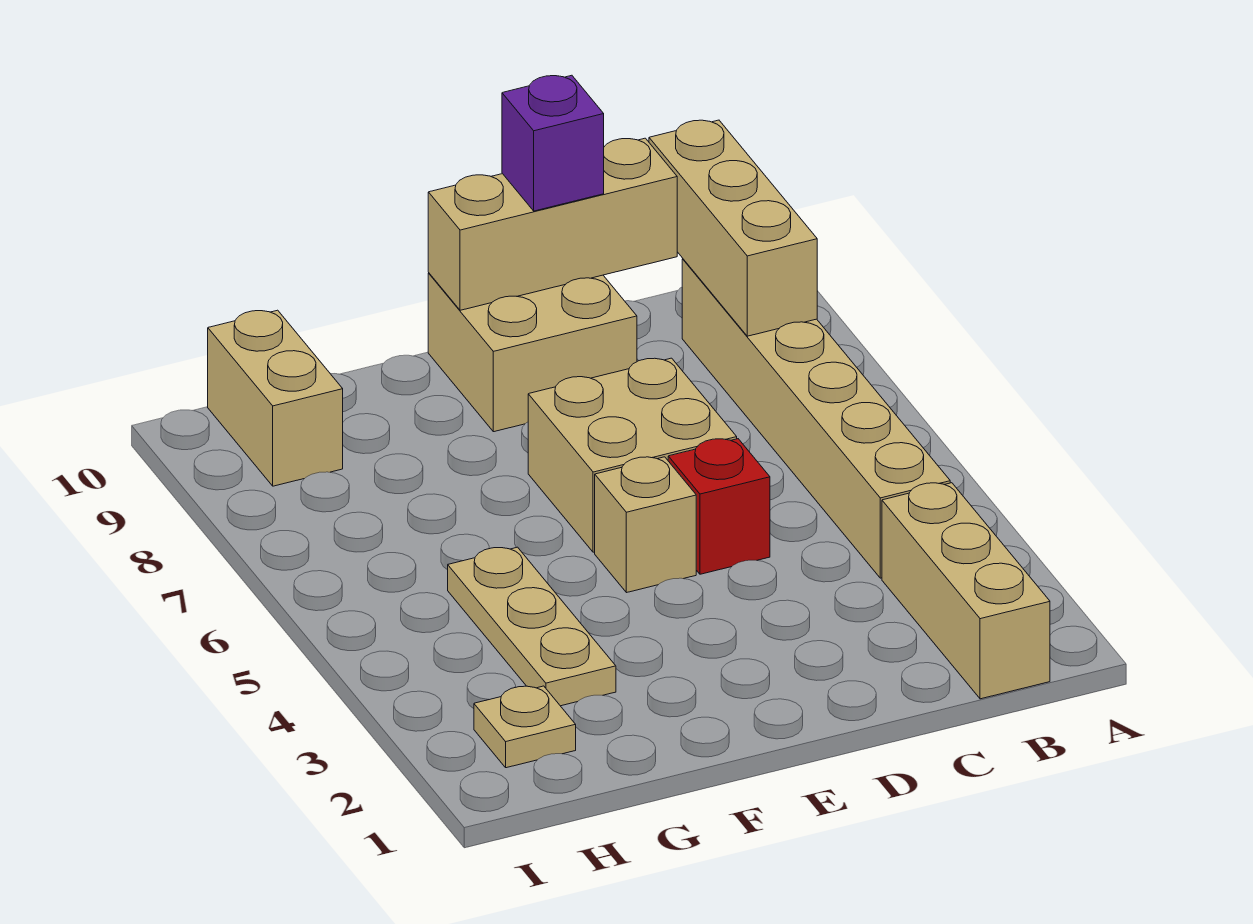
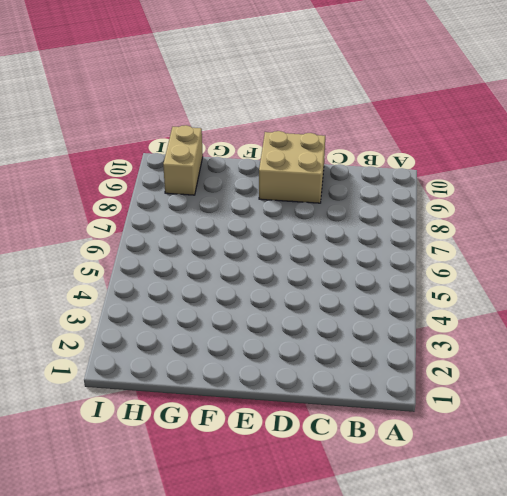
none -> tan brick B1:B3 level 1
none -> tan brick B4:B9 level 1
none -> red brick D5 level 1

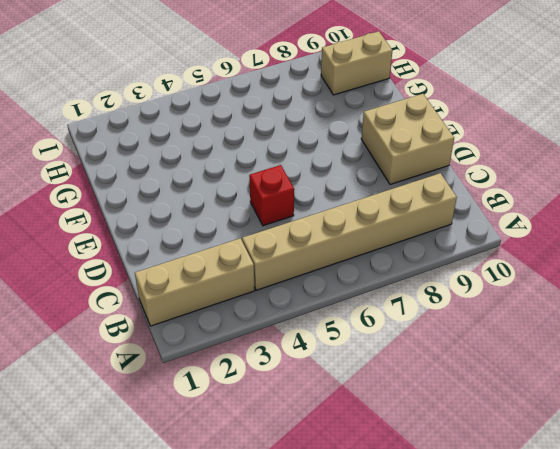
none -> tan brick D6:E7 level 1
none -> tan brick E5 level 1
none -> tan plate G3:G5 level 1

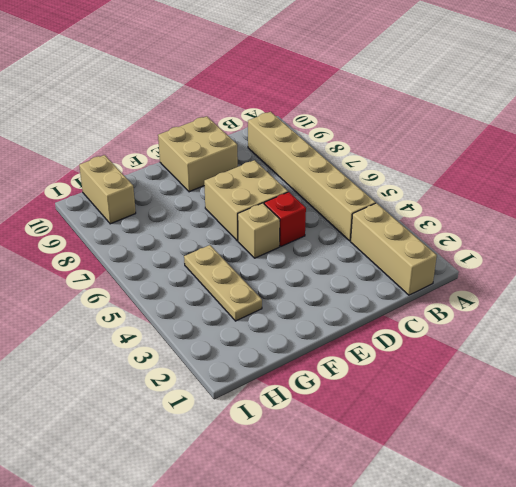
none -> tan plate H2 level 1
none -> tan brick B8:B10 level 2
none -> tan brick C10:E10 level 2

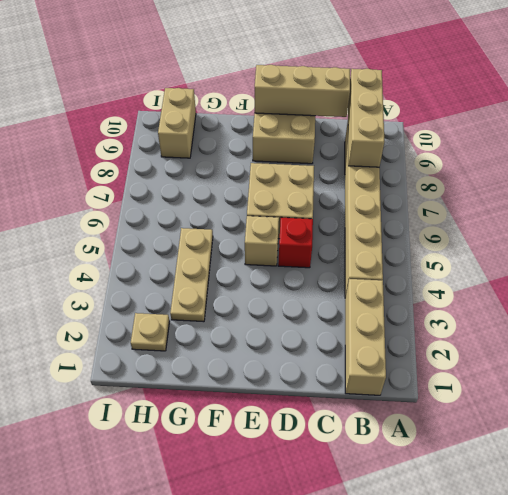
none -> purple brick D10 level 3

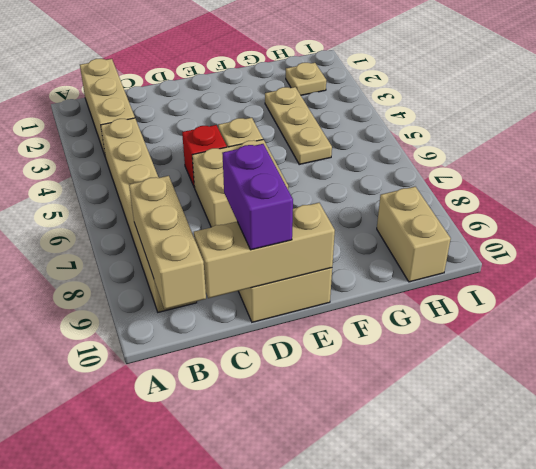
purple brick D9:D10 level 3 -> purple brick D10 level 3

